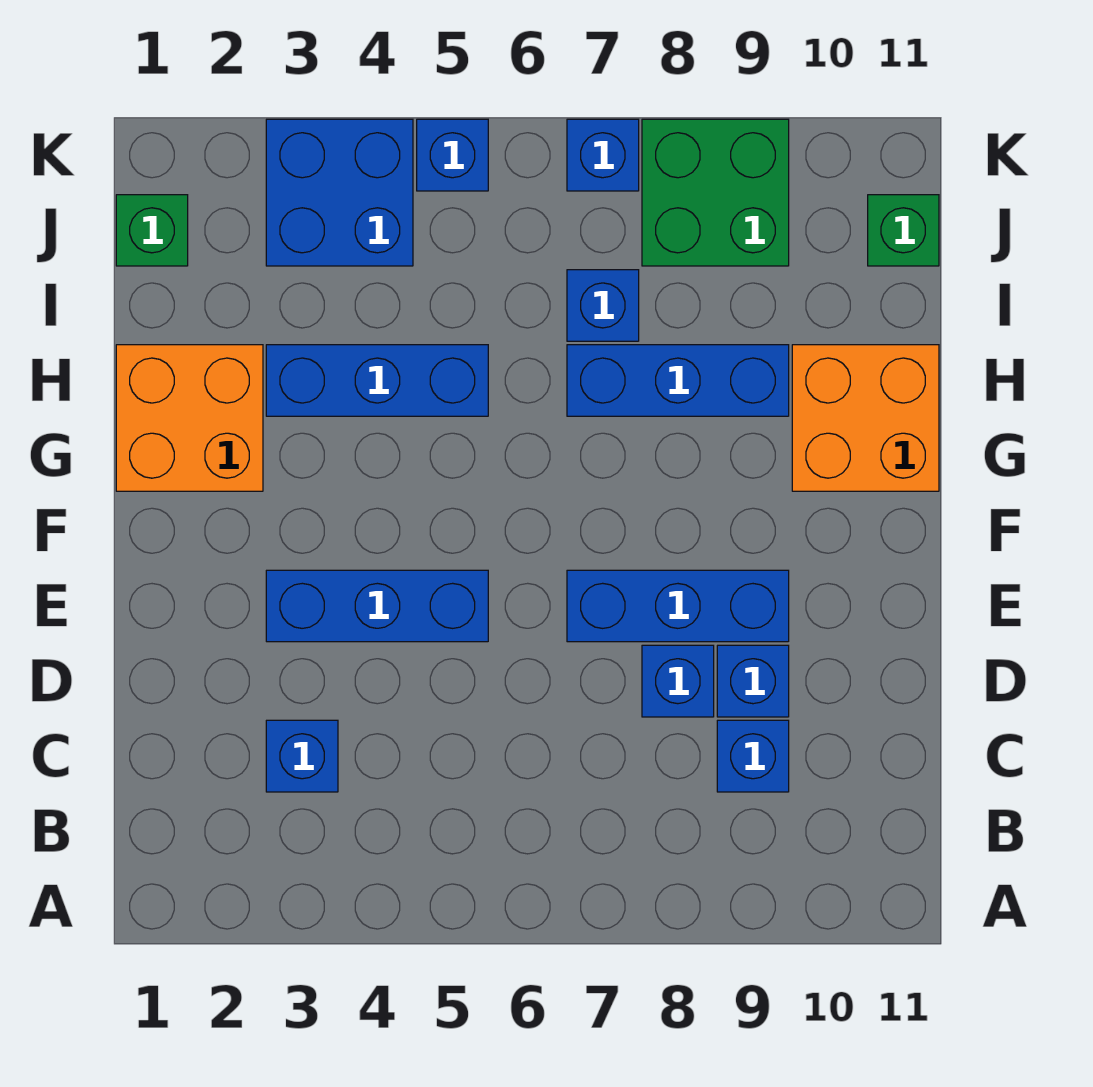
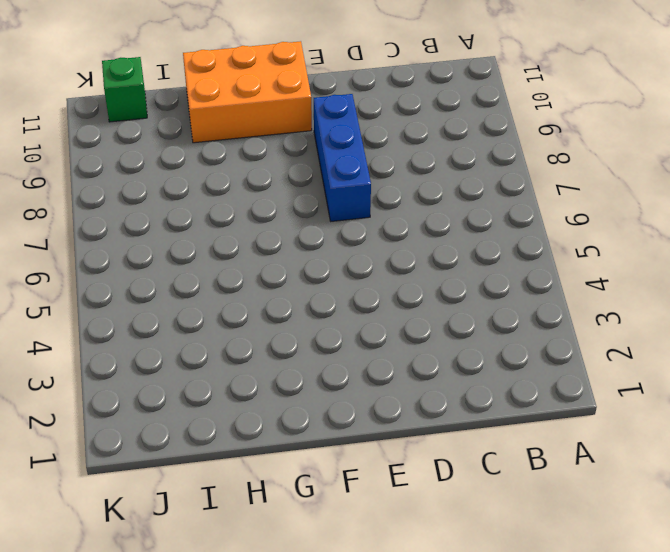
orange brick F10:H11 level 1 -> orange brick G10:H11 level 1
none -> blue brick C3 level 1
none -> blue brick C9 level 1
none -> blue brick D8 level 1

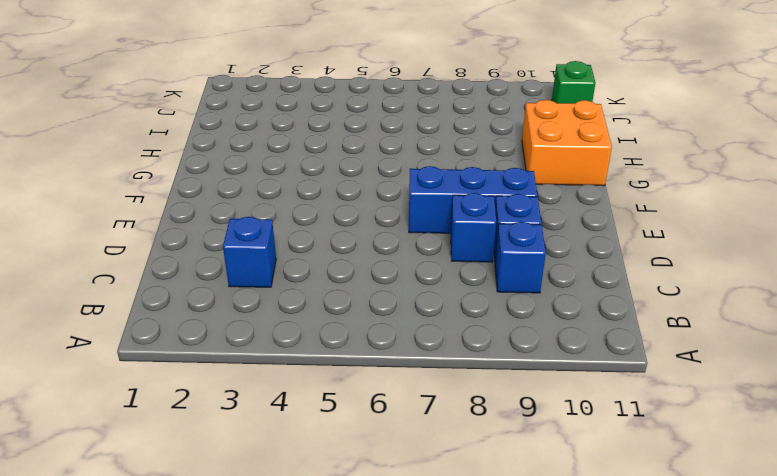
none -> blue brick E3:E5 level 1
none -> orange brick G1:H2 level 1
none -> blue brick H3:H5 level 1

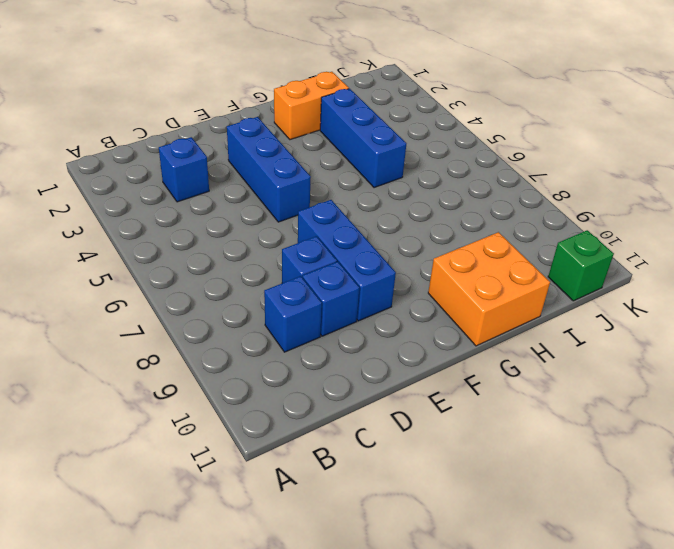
orange brick G2:H2 level 1 -> orange brick G1:H2 level 1
none -> blue brick H7:H9 level 1
none -> blue brick I7 level 1
none -> green brick J1 level 1

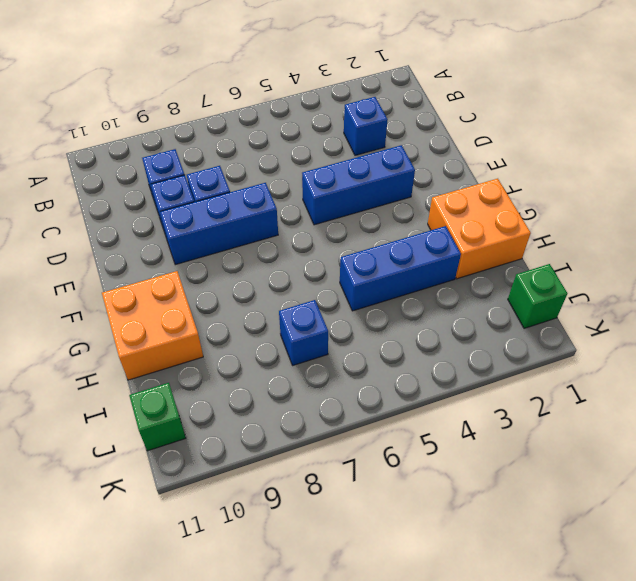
none -> blue brick H7:H9 level 1
none -> blue brick J3:K4 level 1
none -> green brick J8:K9 level 1

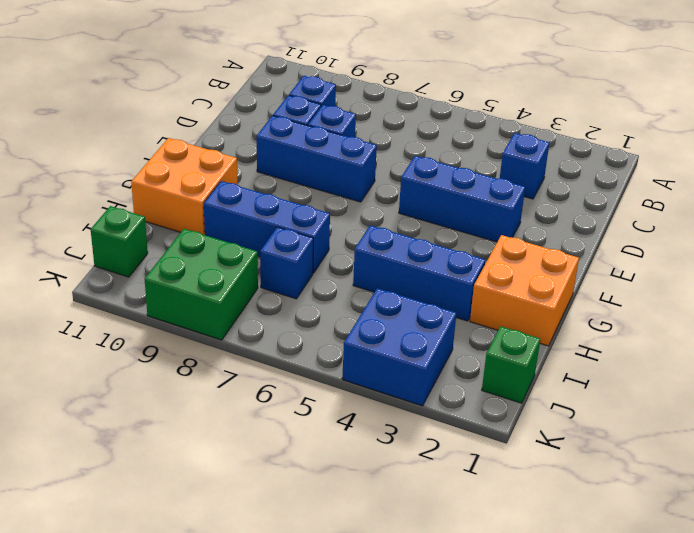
none -> blue brick K5 level 1
none -> blue brick K7 level 1

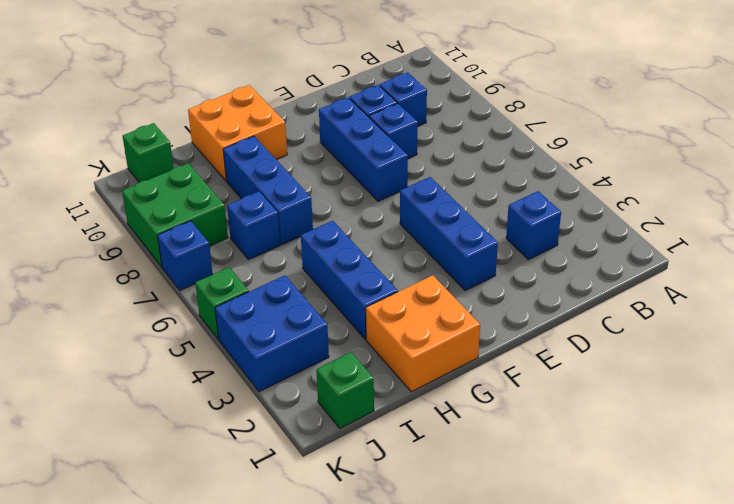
green brick K5 level 1 -> blue brick K5 level 1

